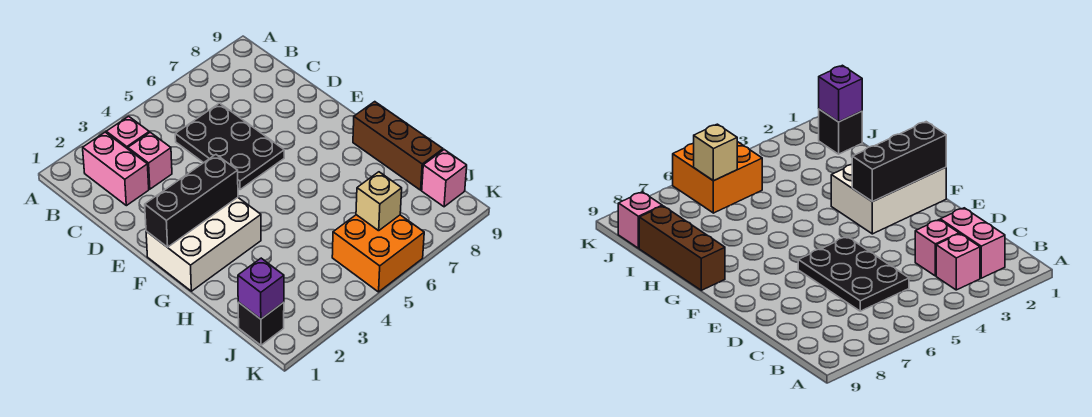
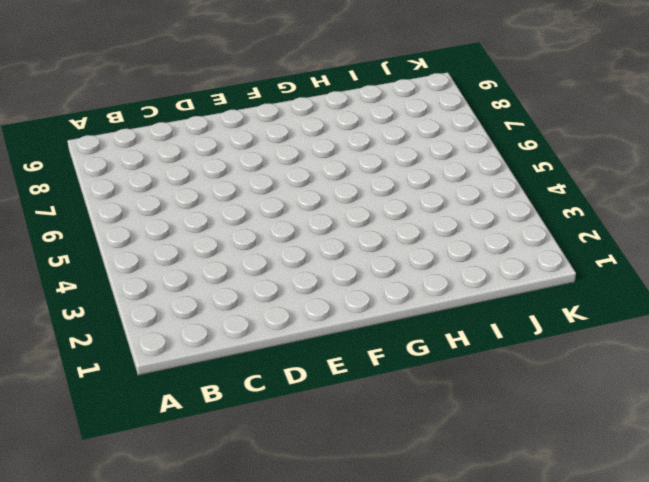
none -> pink brick B2:C2 level 1
none -> pink brick B3 level 1
none -> pink brick C3 level 1

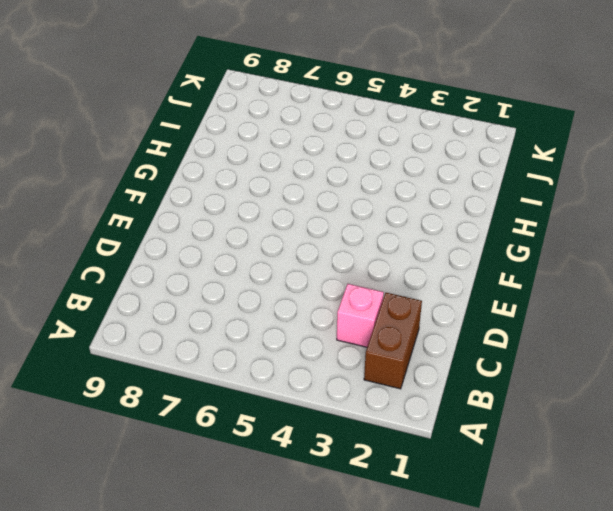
brown brick B2:C2 level 1 -> pink brick B2:C2 level 1
none -> pink brick B3 level 1
none -> black plate C5:E6 level 1
none -> white brick F1:G3 level 1

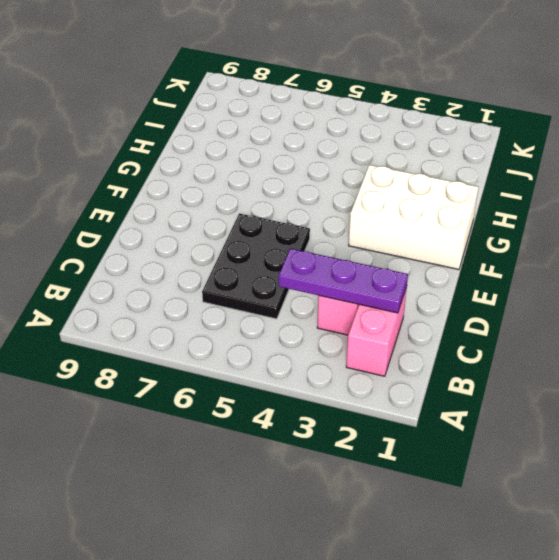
purple plate C2:C4 level 2 -> none
none -> pink brick B3 level 1
none -> brown brick G9:I9 level 1
none -> black brick J1 level 1

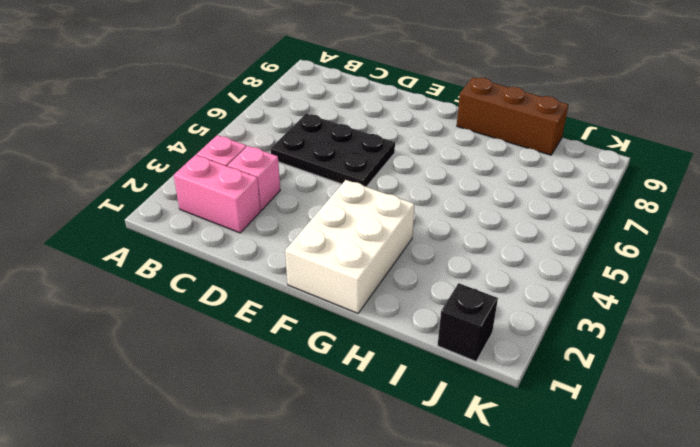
none -> orange brick J5:K6 level 1
none -> pink brick J9 level 1
none -> black brick F1:F3 level 2

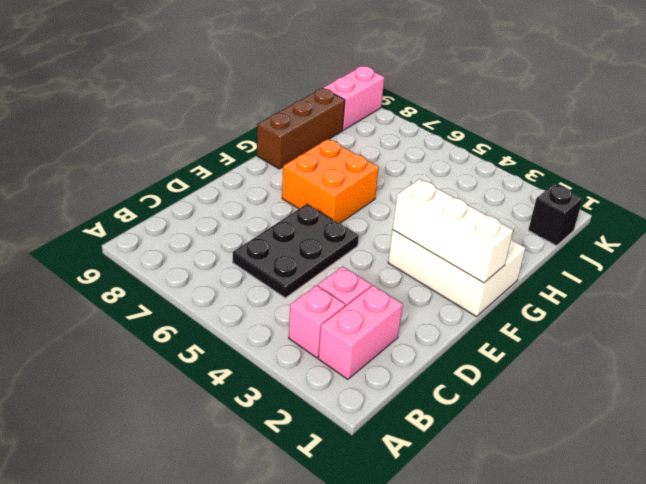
white brick F1:F3 level 2 -> black brick F1:F3 level 2
orange brick F6:G7 level 1 -> orange brick J5:K6 level 1
pink brick J9:K9 level 1 -> pink brick J9 level 1
none -> purple brick J1 level 2
none -> tan brick J6 level 2

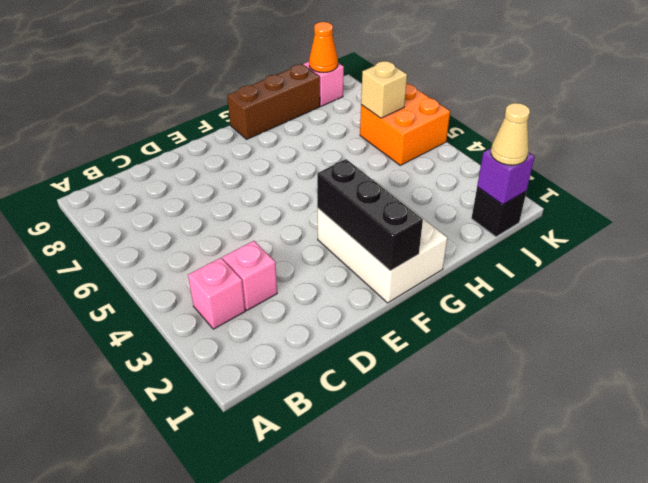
tan cone J1 level 3 -> none
orange cone J9 level 2 -> none
none -> pink brick B2:C2 level 1
none -> black plate C5:E6 level 1

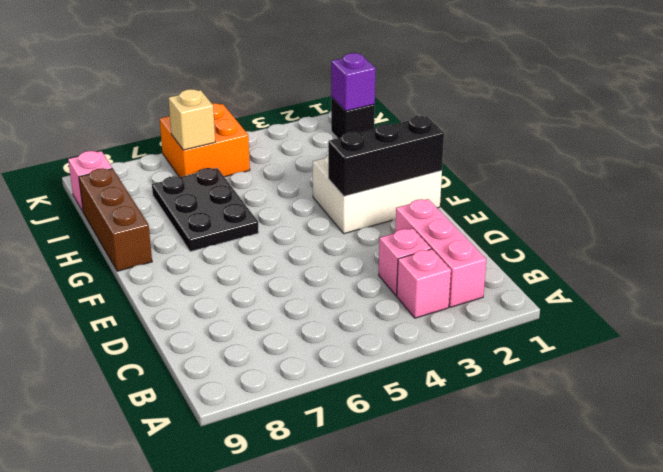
pink brick B2:D2 level 1 -> pink brick B2:C2 level 1
black plate G6:I7 level 1 -> black plate C5:E6 level 1

